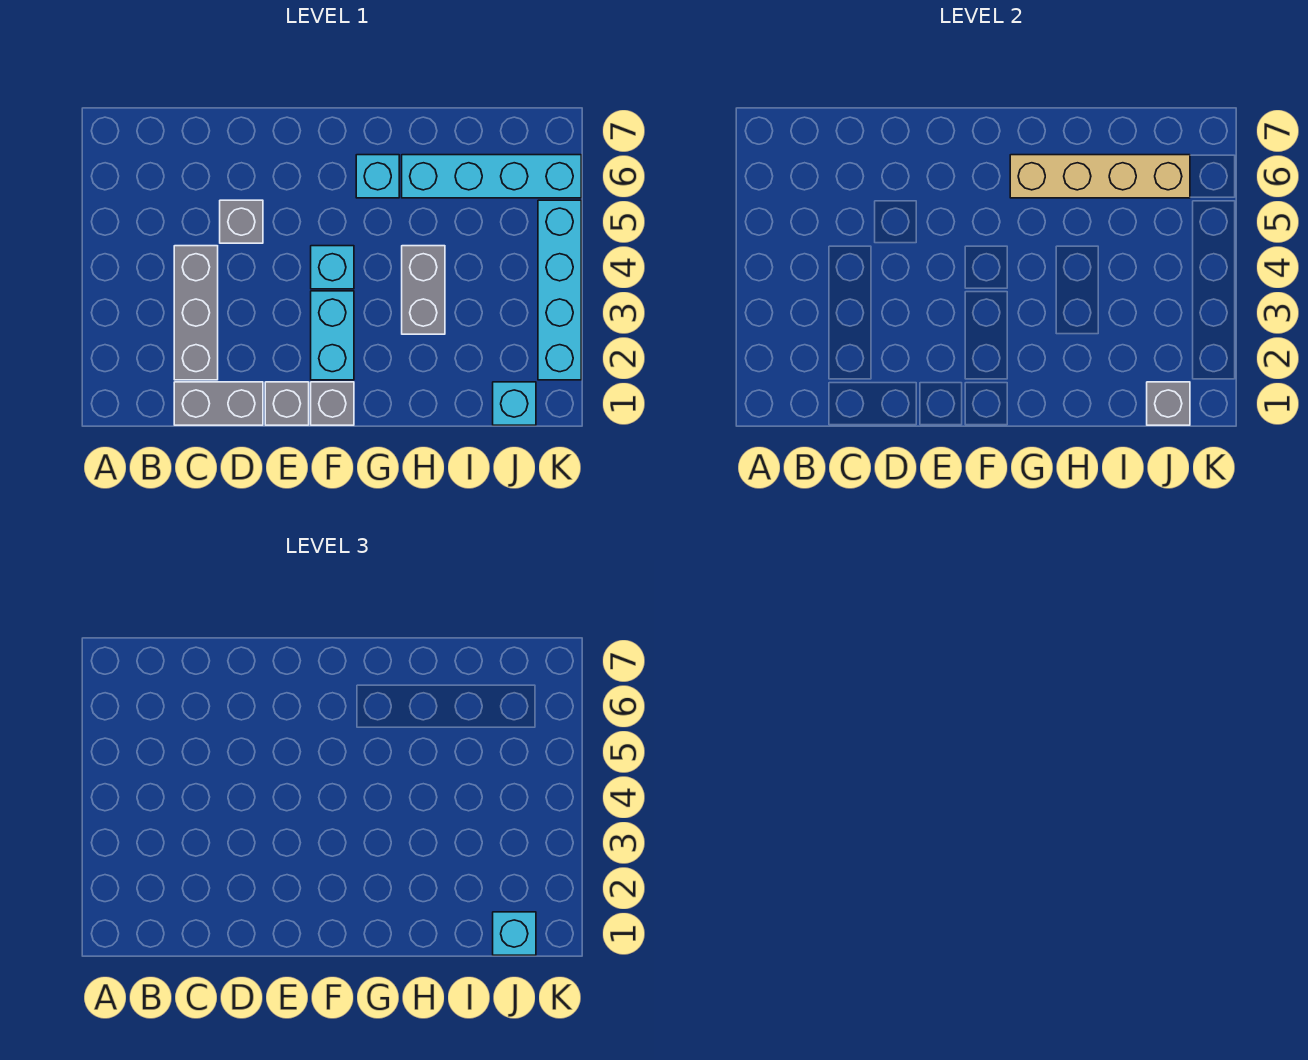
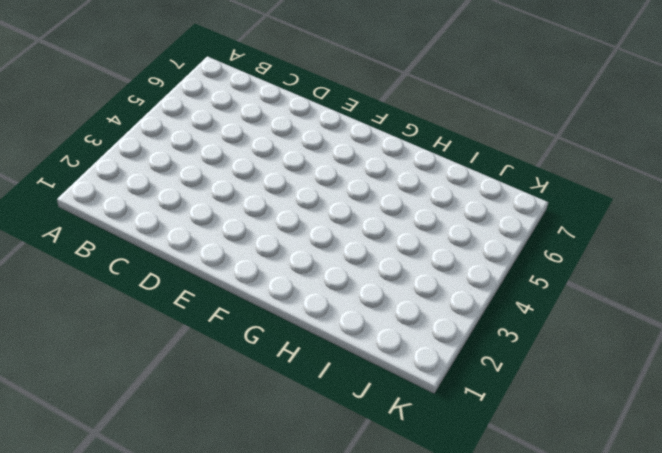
none -> grey brick C1:D1 level 1
none -> grey brick C2:C4 level 1
none -> grey brick D5 level 1

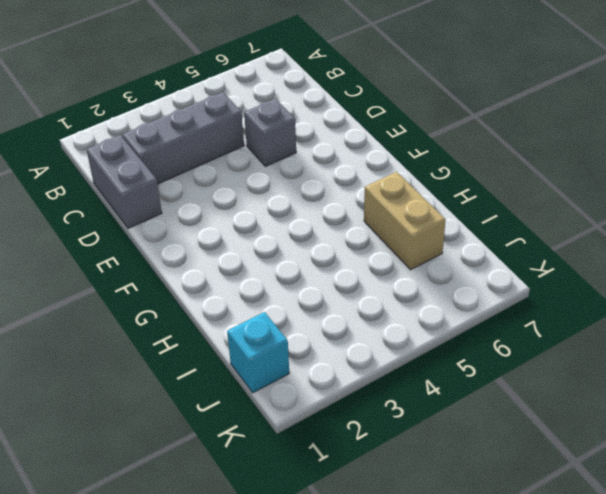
tan brick H6:I6 level 1 -> cyan brick H6:K6 level 1
none -> grey brick E1 level 1
none -> grey brick F1 level 1
none -> cyan brick F2:F3 level 1

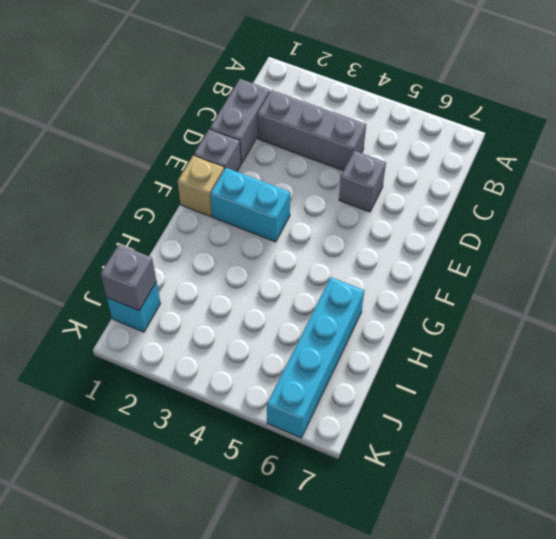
tan brick F1 level 1 -> grey brick F1 level 1
none -> cyan brick F4 level 1
none -> cyan brick G6 level 1
none -> grey brick H3:H4 level 1

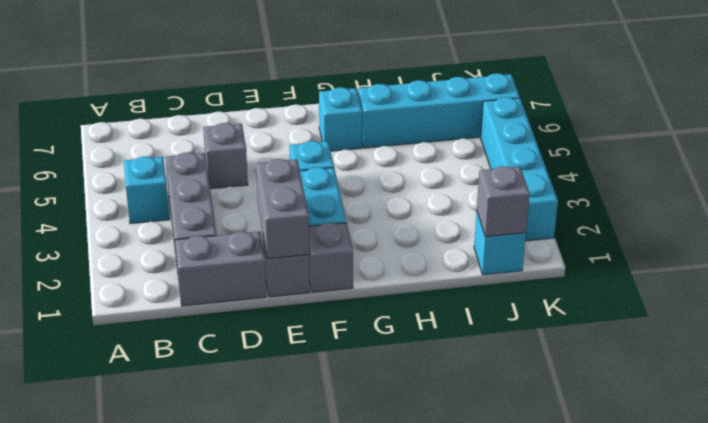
cyan brick B4 level 1 -> cyan brick J1 level 3
grey brick E1:E2 level 2 -> grey brick H3:H4 level 1
none -> tan brick G6:J6 level 2

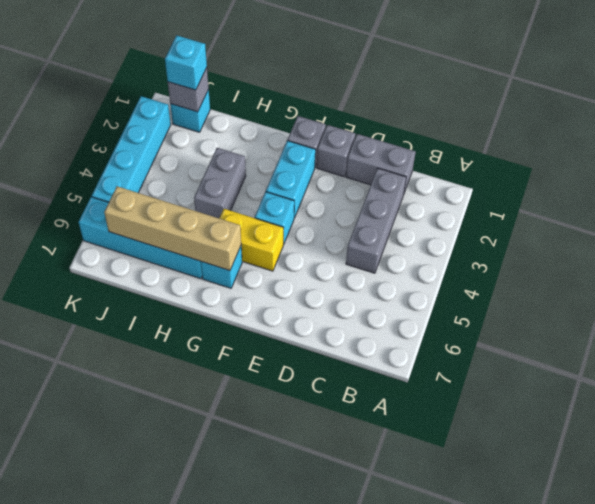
yellow brick F5:G5 level 1 -> none
none -> grey brick D5 level 1

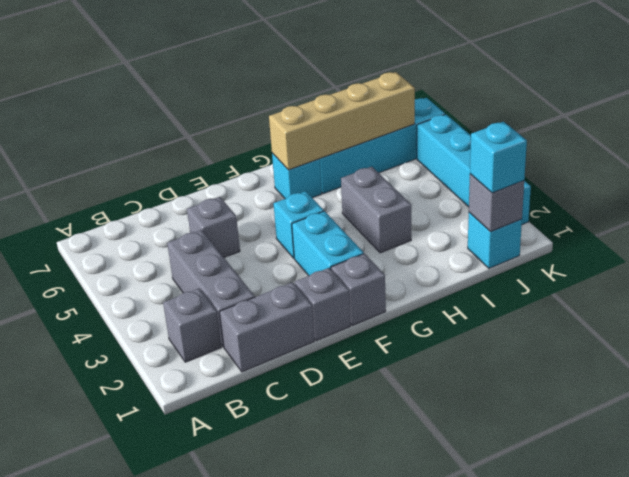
grey brick B2 level 1 -> none

